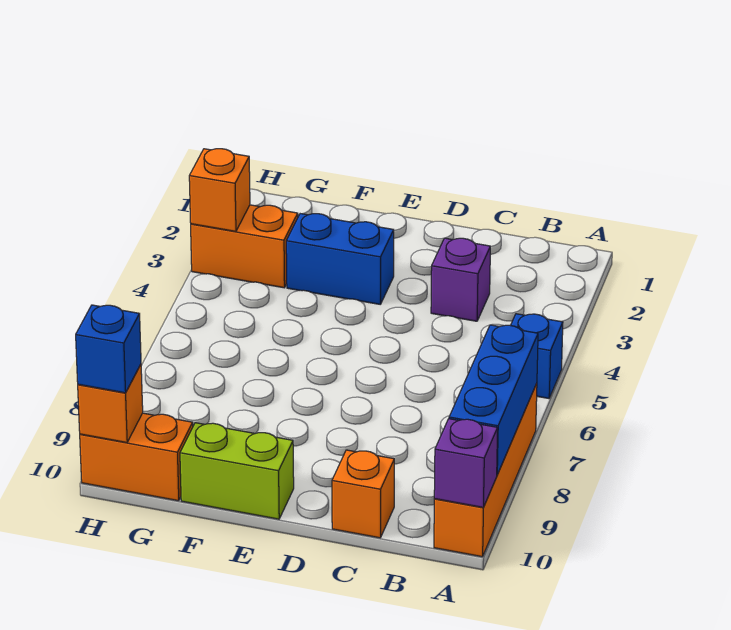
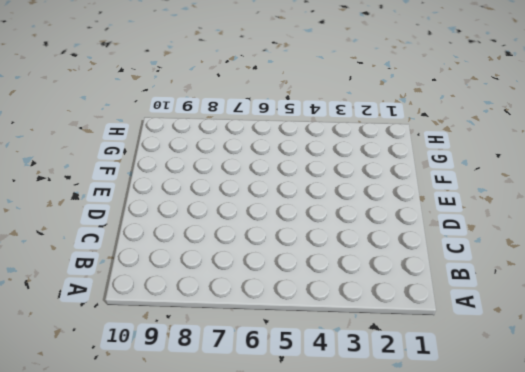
none -> blue brick A5 level 1
none -> orange brick A7:A10 level 1
none -> purple brick C3 level 1

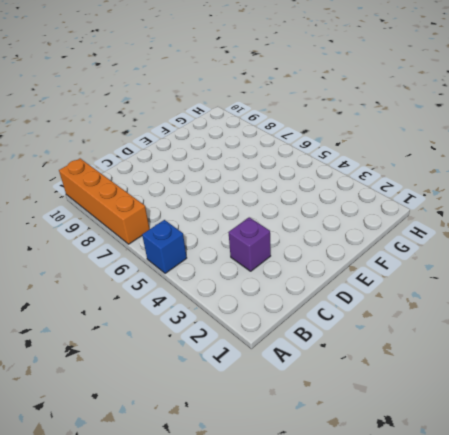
none -> orange brick C10 level 1
none -> blue brick E3:F3 level 1
none -> lime brick E10:F10 level 1

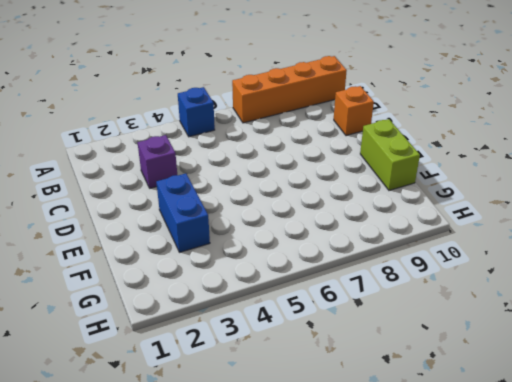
none -> orange brick G3:H3 level 1
none -> orange brick G10:H10 level 1
none -> blue brick A7:A9 level 2

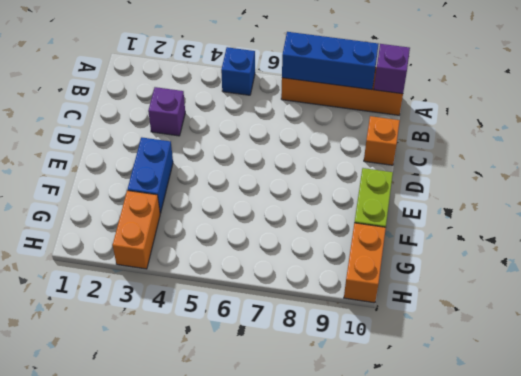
none -> orange brick H3 level 2
none -> orange brick H10 level 2
none -> blue brick H10 level 3

